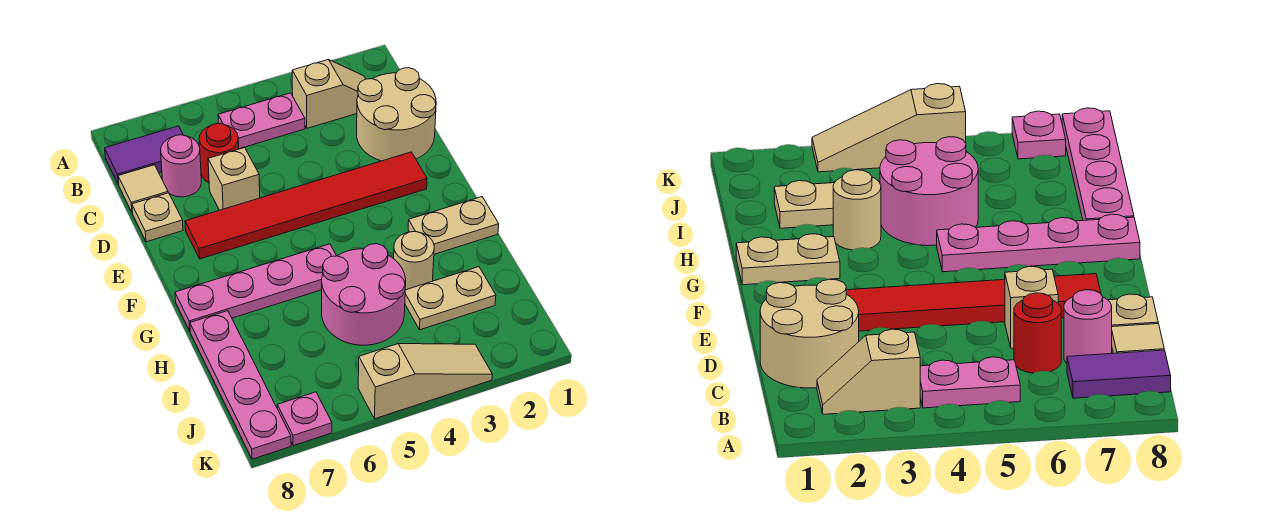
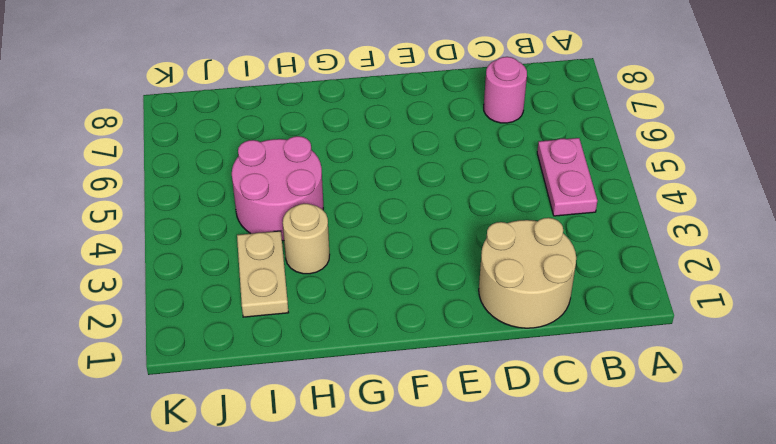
none -> tan slope B2:B3 level 1 top 3
none -> purple tile B7:B8 level 1
none -> red round brick C6 level 1

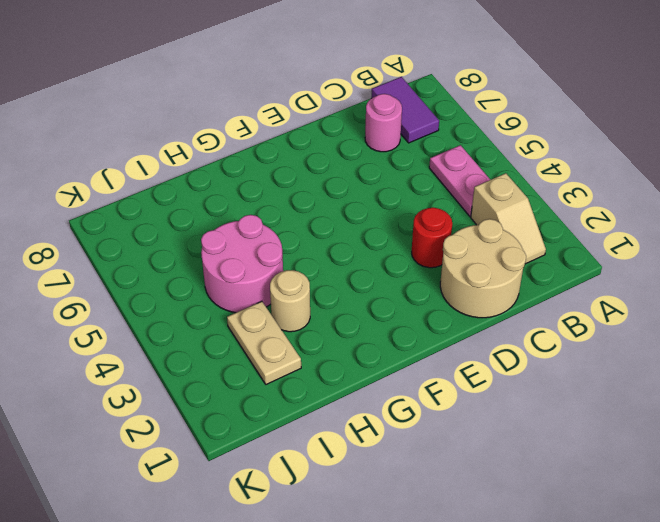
red round brick D3 level 1 -> red round brick C6 level 1
none -> tan tile C8 level 1
none -> tan brick D6 level 1
none -> tan plate D8 level 1

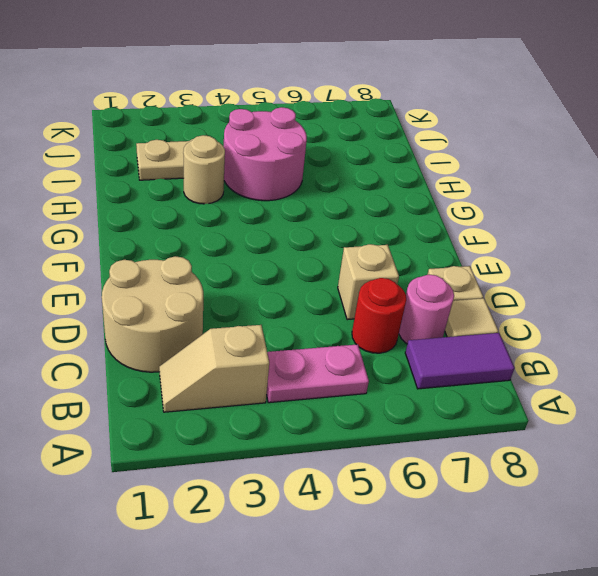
none -> red tile E2:E7 level 1
none -> tan plate G1:G2 level 1
none -> pink plate G5:G8 level 1

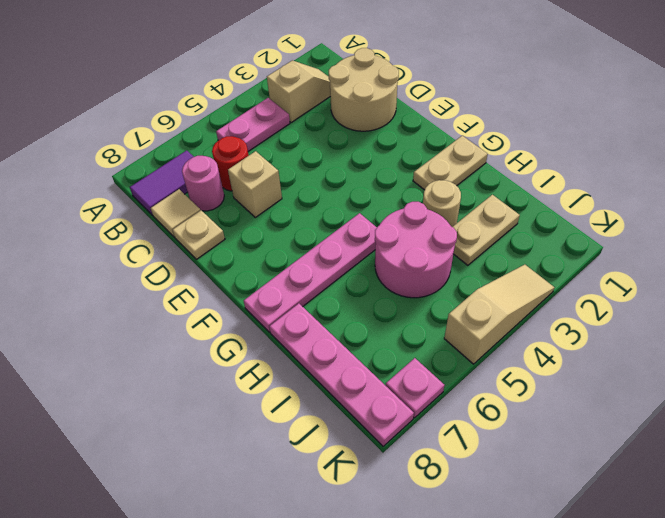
none -> red tile E2:E7 level 1

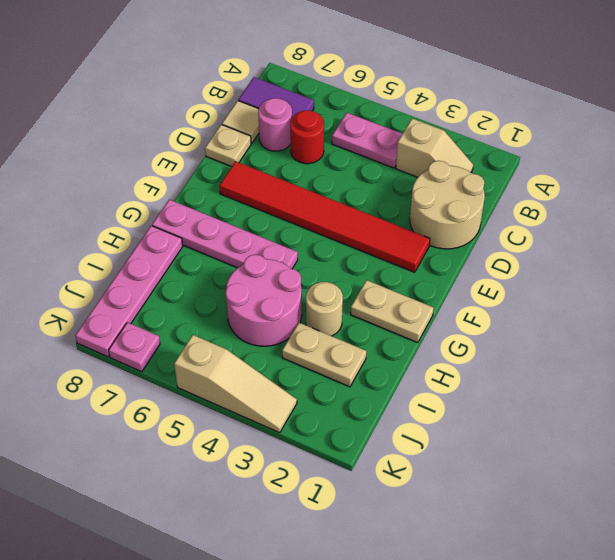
none -> tan brick D6 level 1

